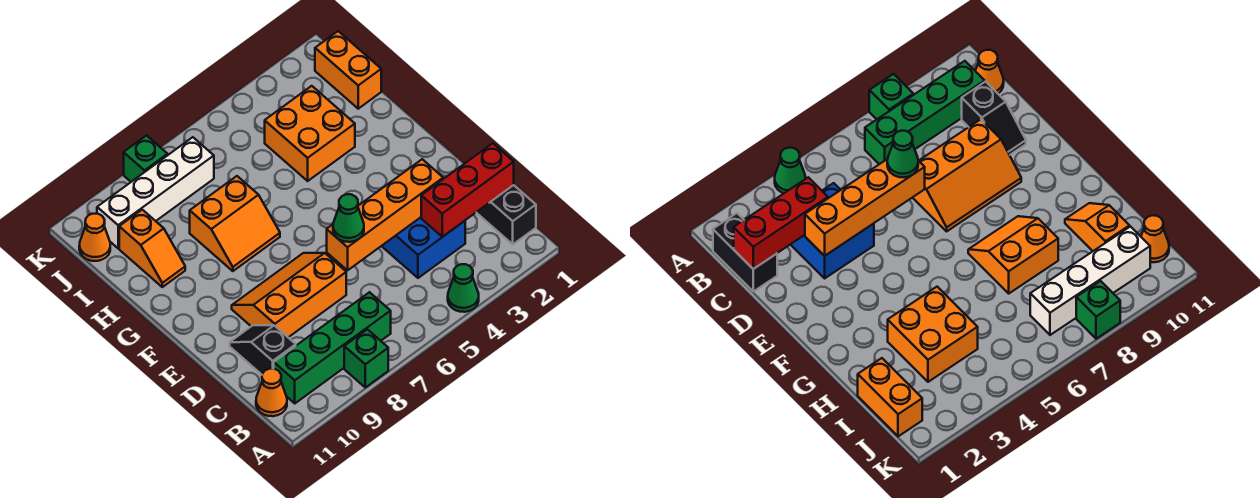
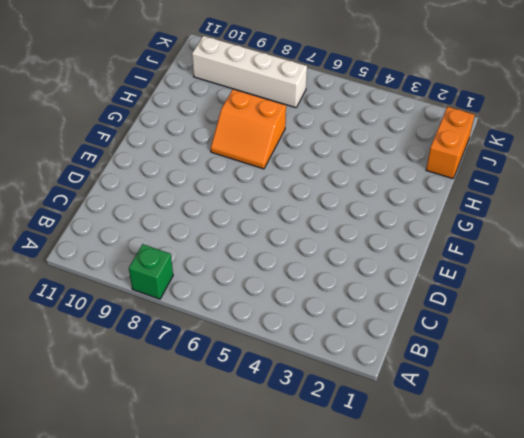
none -> green cone A4 level 1
none -> black brick B1:C1 level 1
none -> green brick B7:B10 level 1

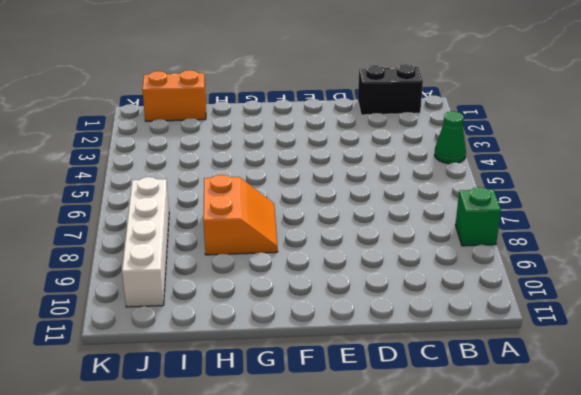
none -> green brick B7:B10 level 1
none -> orange cone B11 level 1
none -> blue brick C3:D4 level 1

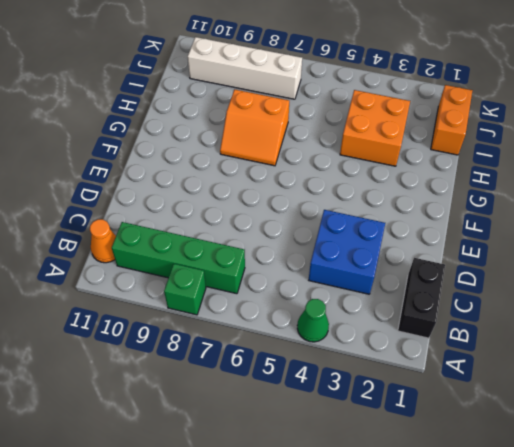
none -> black slope C10:D10 level 1 top C
none -> orange slope D7:E9 level 1 top D
none -> orange slope H10:I10 level 1 top I

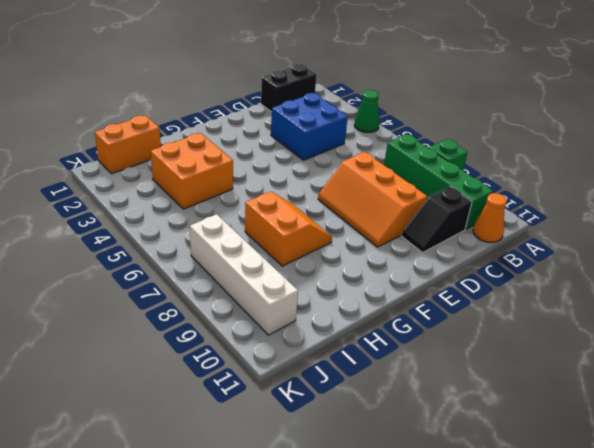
none -> orange slope H10:I10 level 1 top I
none -> orange cone J11 level 1
none -> green brick K8 level 1

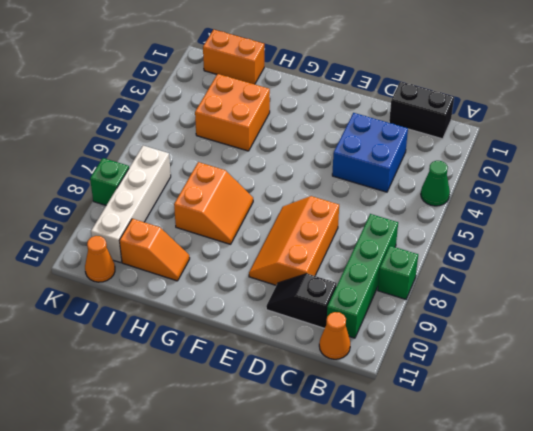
none -> red brick C1:C3 level 2
none -> orange brick D3:D6 level 2
none -> green cone D6 level 3

